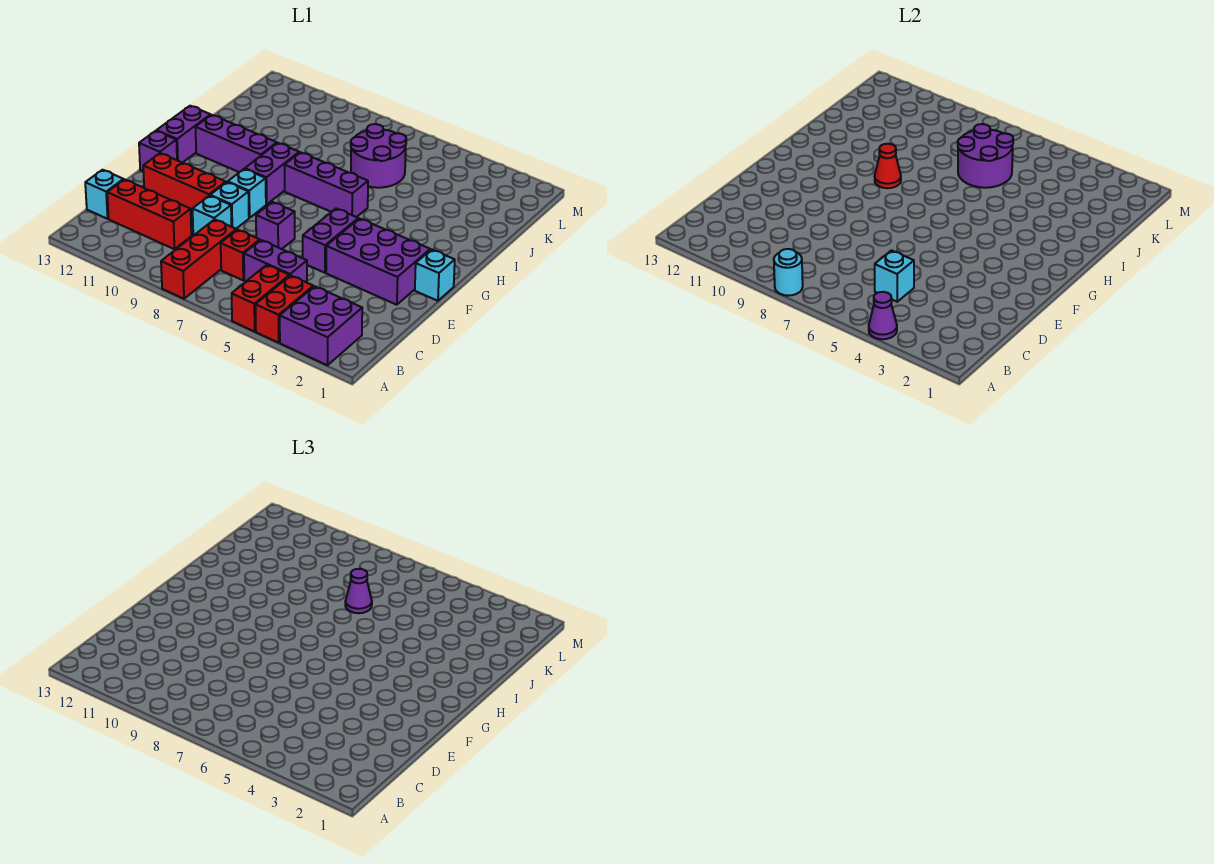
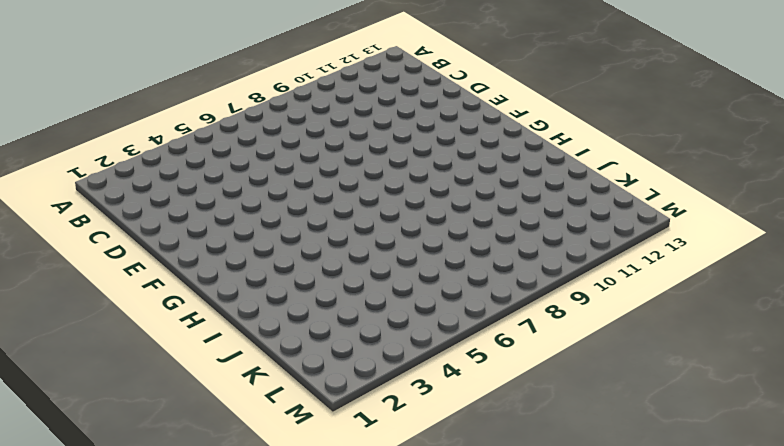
none -> purple brick A2:B3 level 1
none -> red brick A4:B4 level 1
none -> red brick A5:B5 level 1

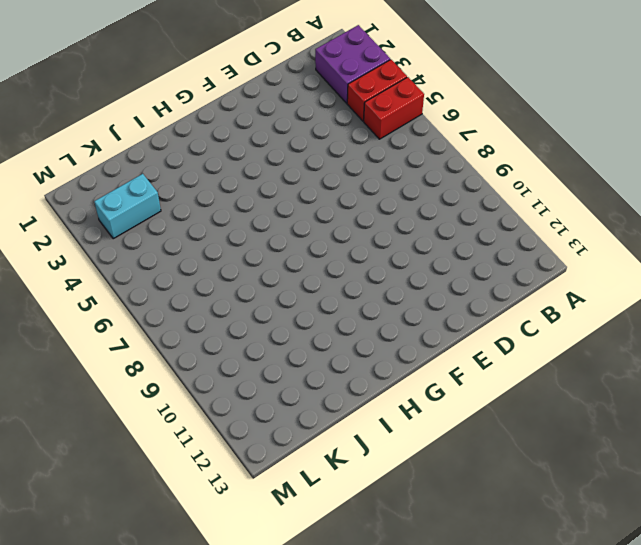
cyan brick K3:L3 level 1 -> none
none -> red brick A8:C8 level 1
none -> purple brick C5:C6 level 1
none -> red brick C7 level 1

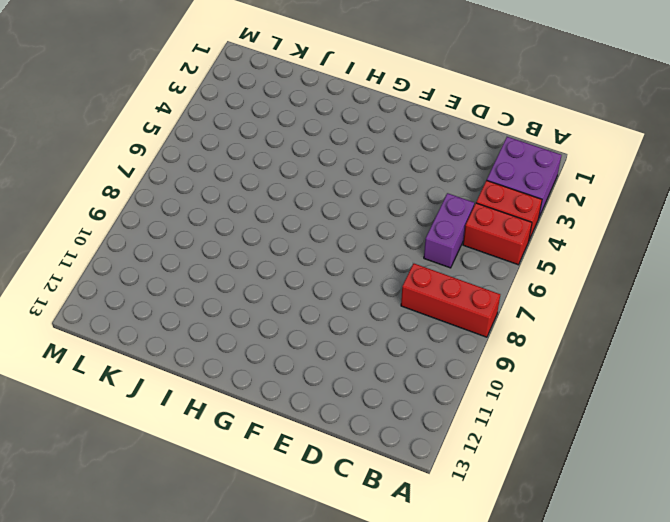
none -> red brick C7 level 1
none -> red brick C10:C12 level 1
none -> cyan brick C13 level 1

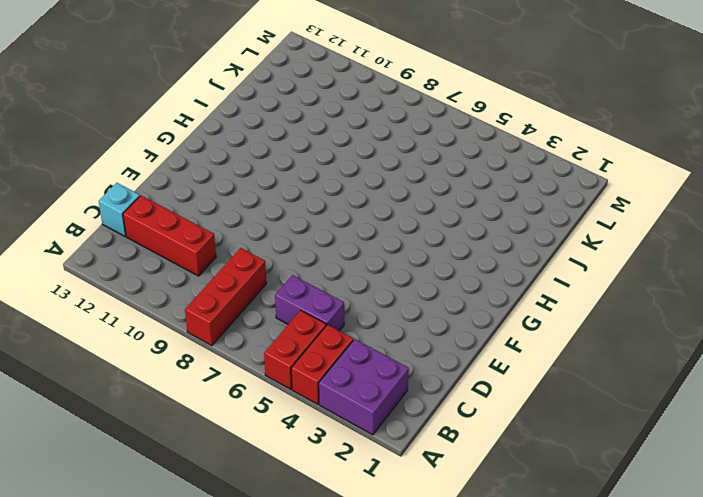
none -> red brick C7 level 1
none -> cyan brick D9 level 1
none -> purple brick E2:F4 level 1

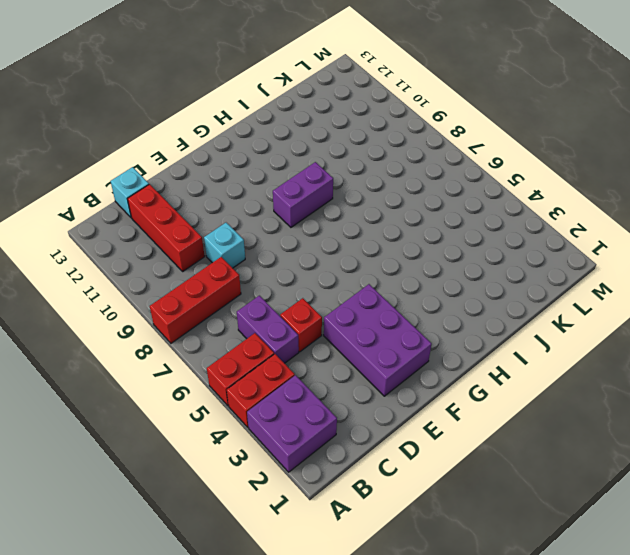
red brick D5 level 1 -> red brick C7 level 1
none -> purple brick E5:F5 level 1
none -> purple brick E7 level 1
none -> cyan brick E9 level 1

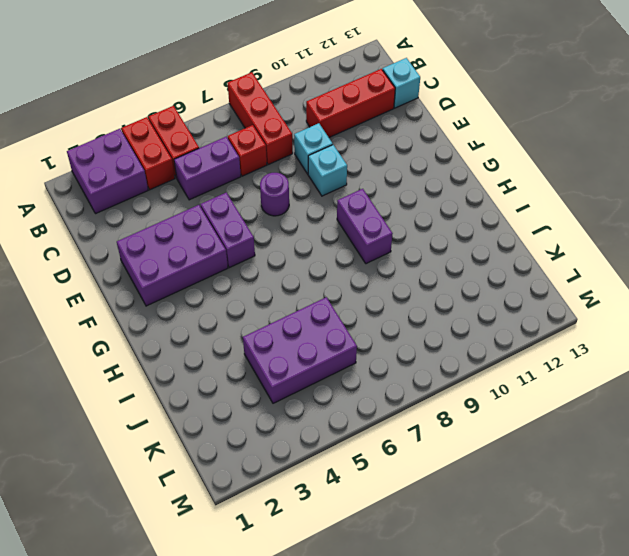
purple round brick E7 level 1 -> purple brick E7 level 1
purple brick J4:K6 level 1 -> purple round brick J6:K7 level 1
none -> red brick E10:E12 level 1
none -> cyan brick F1 level 1
none -> cyan brick F9 level 1

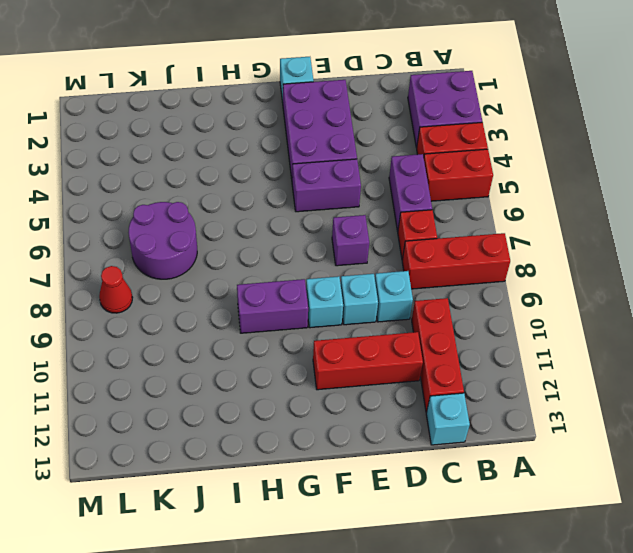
red brick D11:F11 level 1 -> red brick E10:E12 level 1
red cone L8 level 1 -> red cone H9 level 2
none -> purple brick F13 level 1
none -> purple brick G13:H13 level 1
none -> purple brick H6:H8 level 1

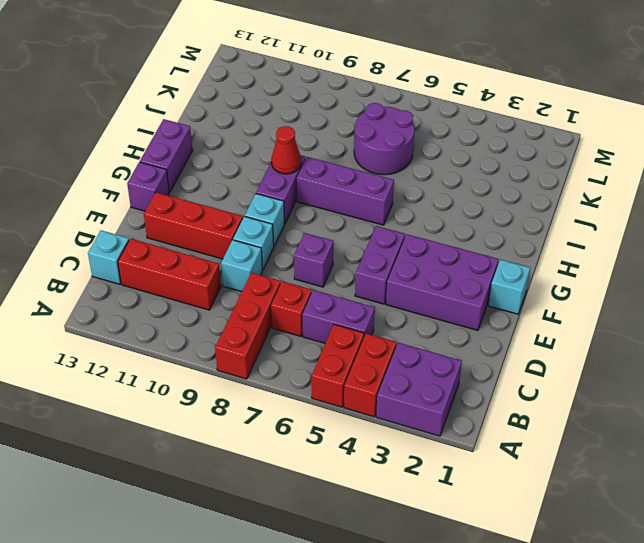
none -> purple brick H10:H12 level 1
none -> purple cone A4 level 2
none -> cyan round brick A8 level 2

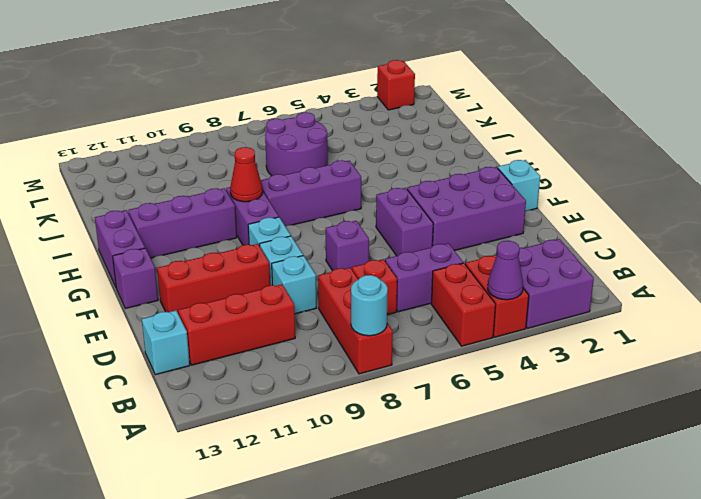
red brick M2 level 1 -> none
none -> cyan brick C5 level 2
none -> purple round brick J6:K7 level 2
none -> purple cone J7 level 3

